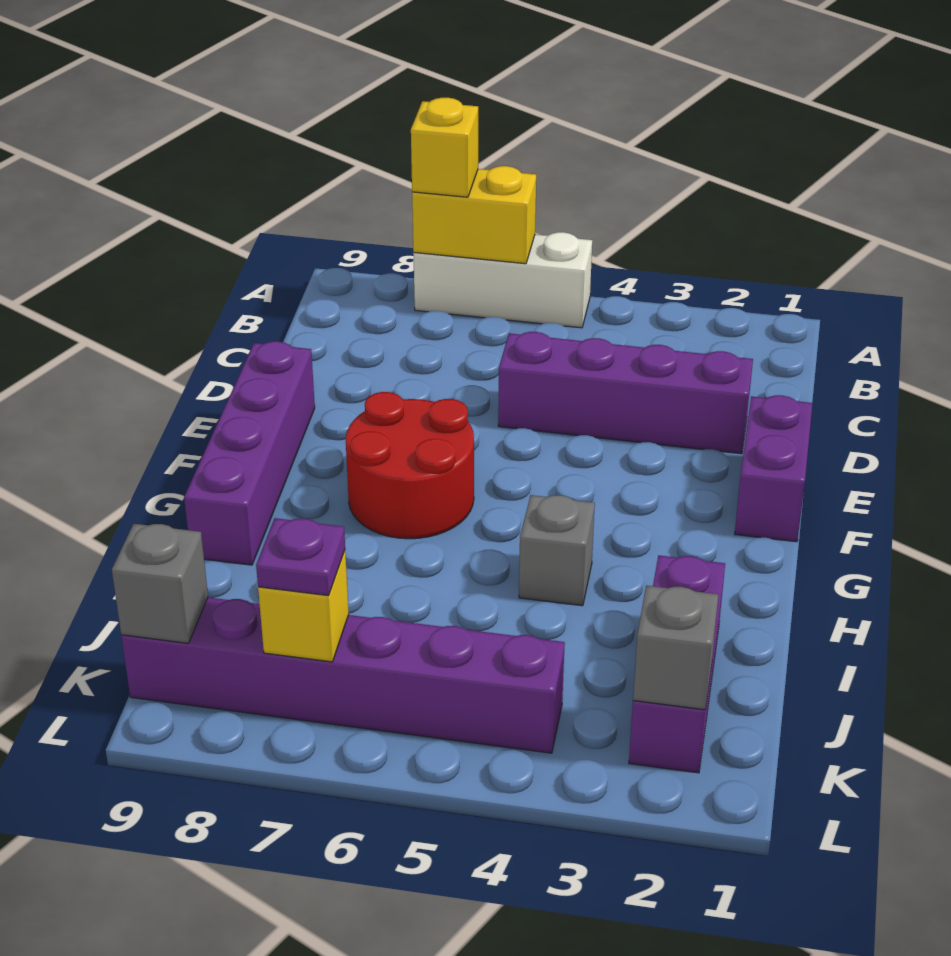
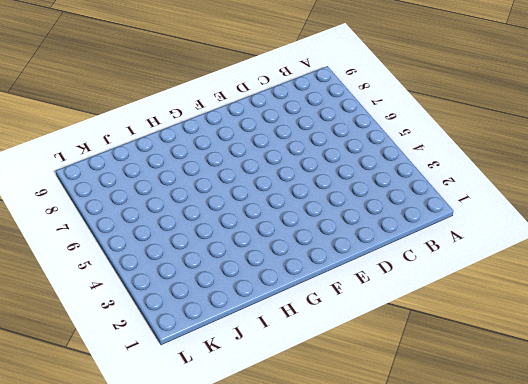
none -> white brick A5:A7 level 1
none -> purple brick D2:D5 level 1
none -> purple brick E1:F1 level 1

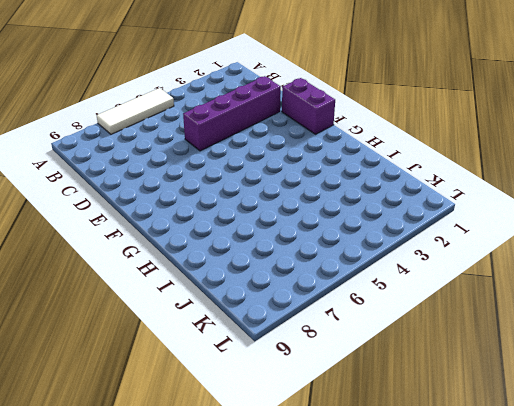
white tile A5:A7 level 1 -> white brick A5:A7 level 1
none -> purple brick E9:H9 level 1
none -> red round brick F6:G7 level 1
none -> grey brick H4 level 1

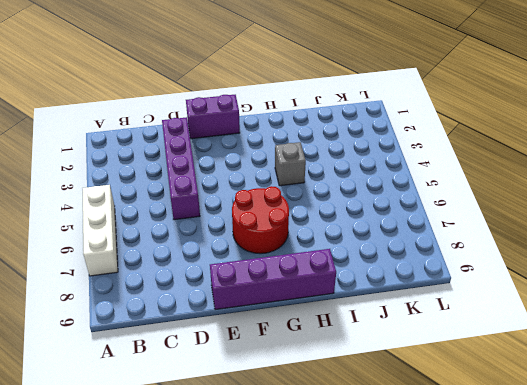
none -> purple brick I2:K2 level 1
none -> purple brick K4:K9 level 1
none -> yellow brick A6:A7 level 2

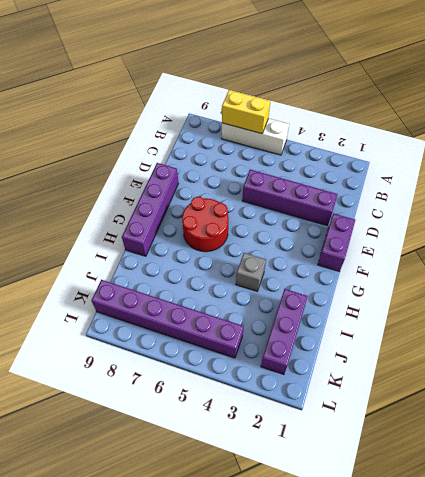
none -> grey brick K2 level 2
none -> yellow brick K7 level 2
none -> grey brick K9 level 2

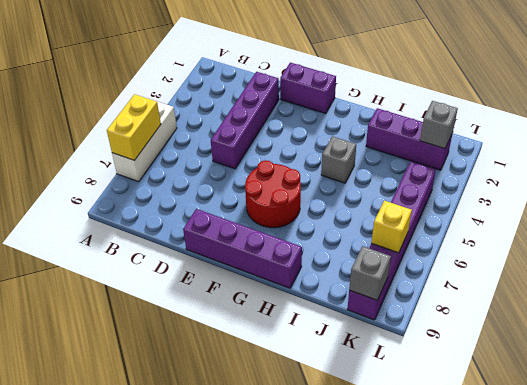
none -> yellow brick A7 level 3
none -> purple plate K7 level 3

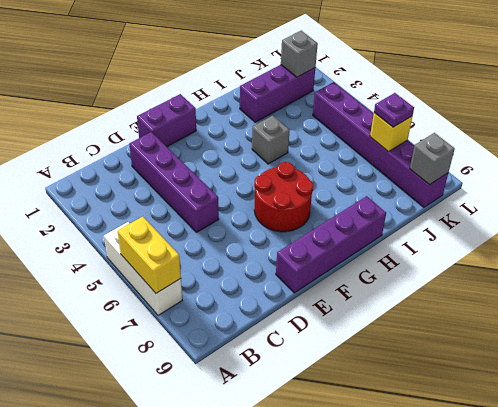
none -> yellow brick A7 level 3

